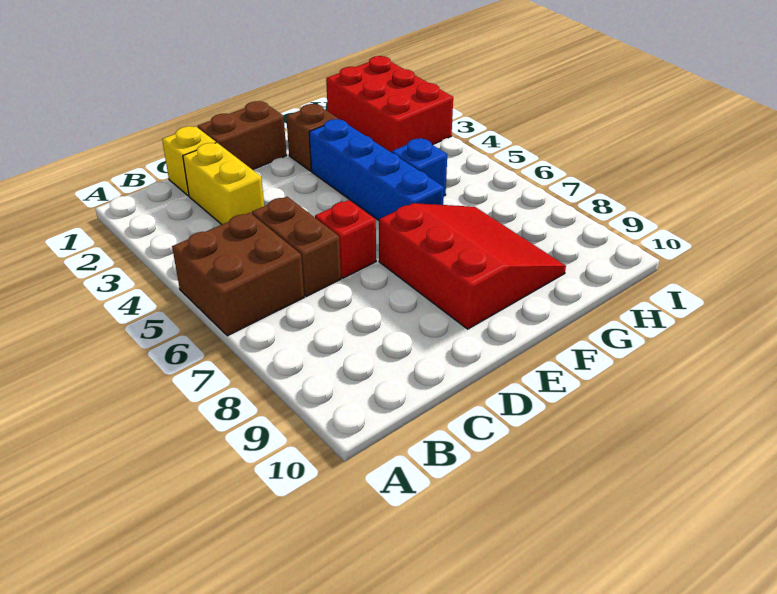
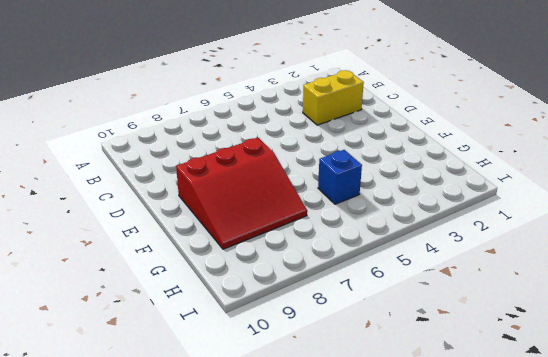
none -> brown brick A5:B6 level 1
none -> yellow brick C1 level 1

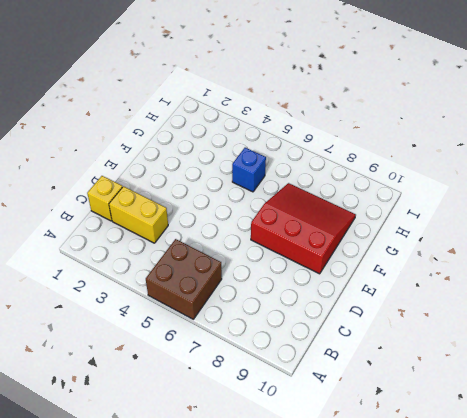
none -> brown brick C5:C6 level 1
none -> brown brick D1:E1 level 1

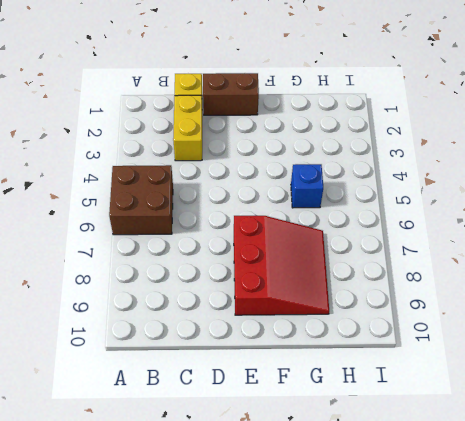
none -> brown brick C5:C6 level 1
none -> red brick D6 level 1

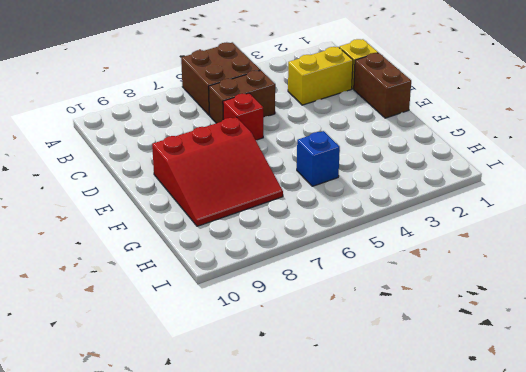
none -> brown brick F2 level 1
none -> blue brick F3:F6 level 1

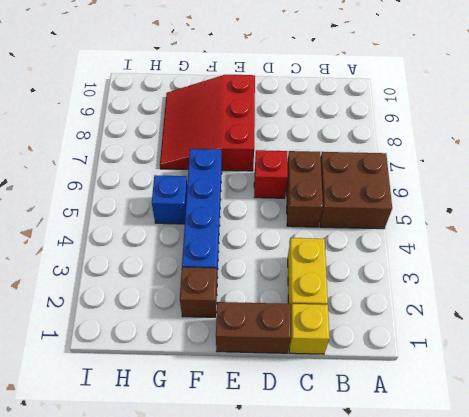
none -> red brick H1:I3 level 1

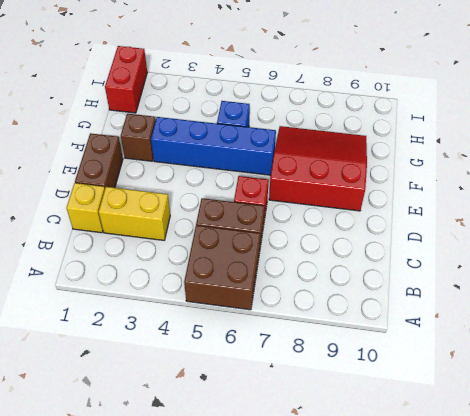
red brick H1:I1 level 1 -> red brick H1:I3 level 1

